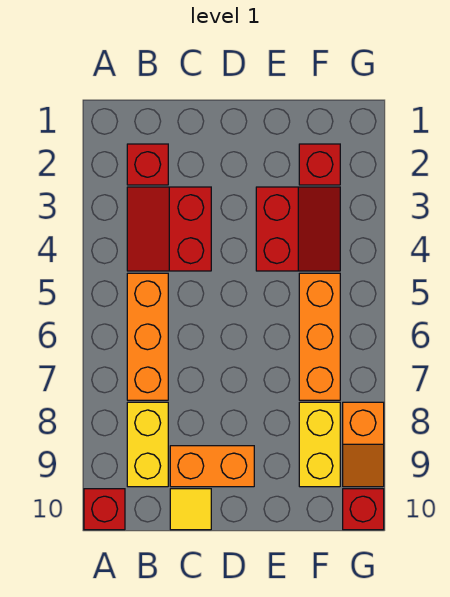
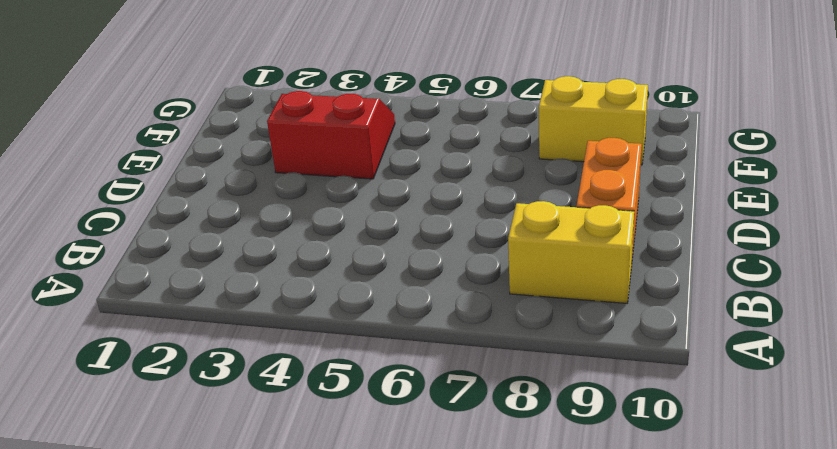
none -> red brick A10 level 1
none -> red brick B2 level 1
none -> red slope B3:C4 level 1 top C

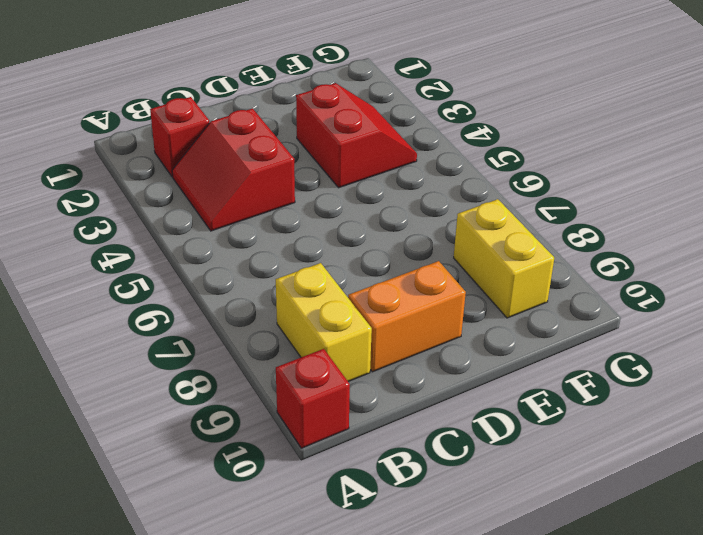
none -> orange brick B5:B7 level 1
none -> yellow tile C10 level 1
none -> red brick F2 level 1

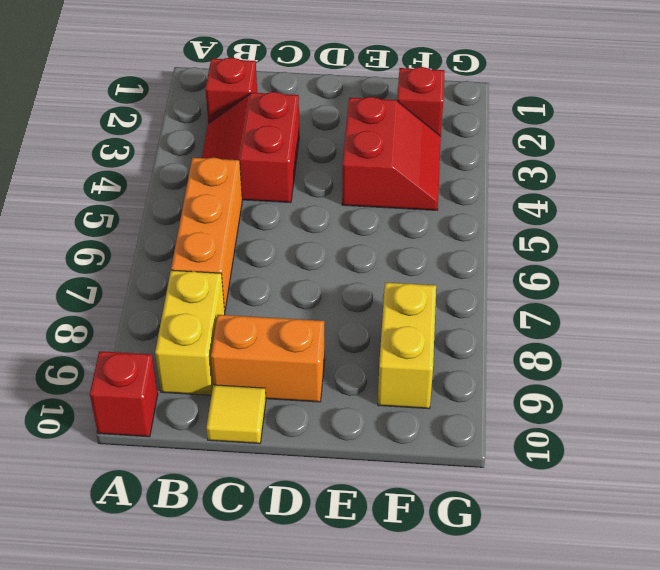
none -> orange brick F5:F7 level 1
none -> orange slope G8:G9 level 1 top 8
none -> red brick G10 level 1

